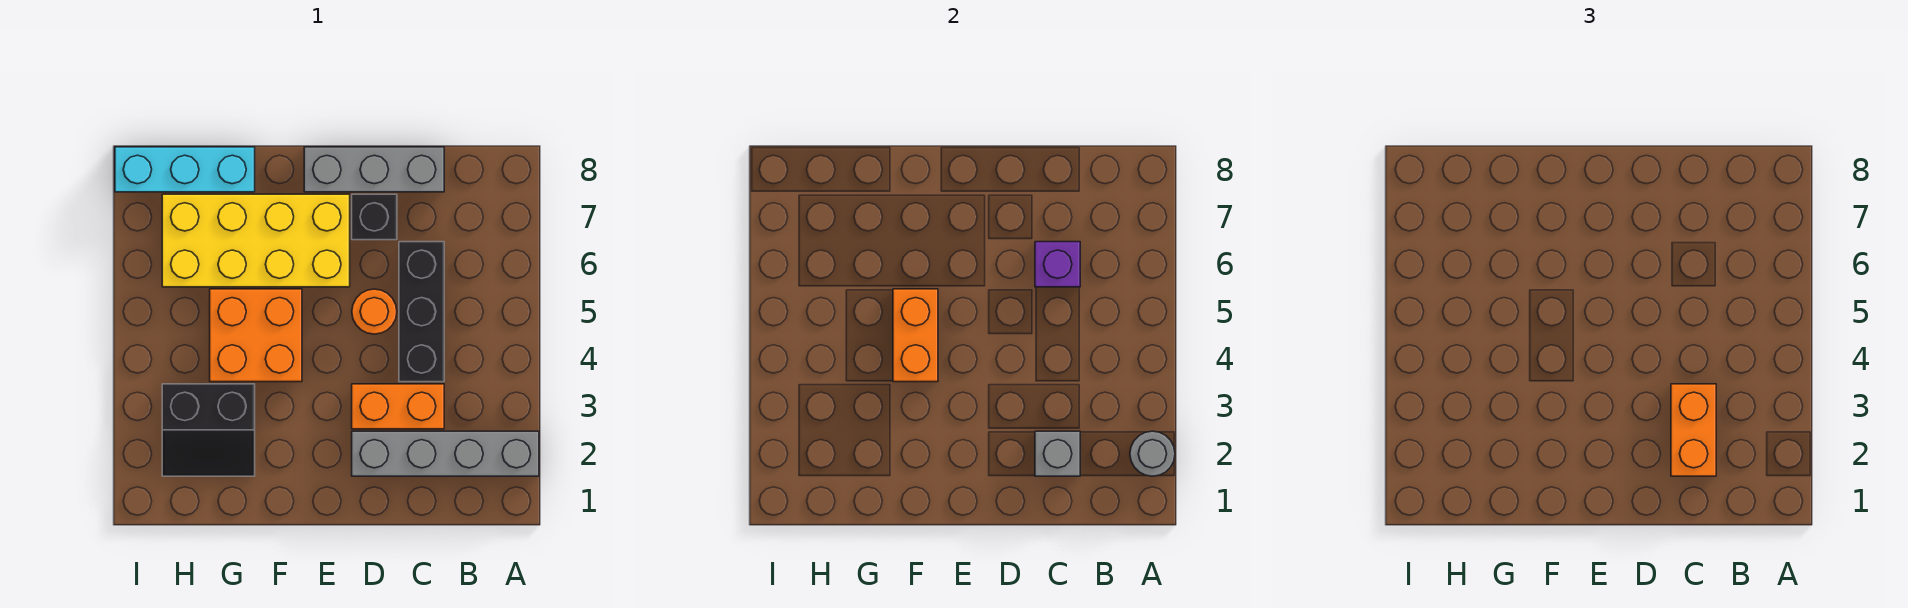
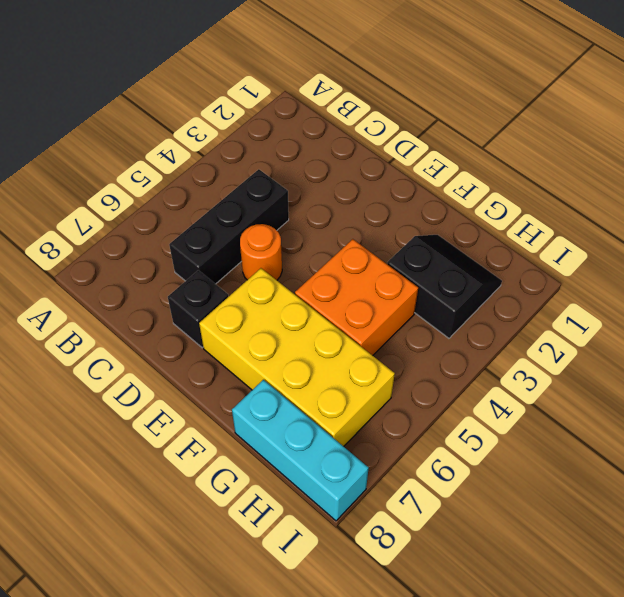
none -> grey brick A2:D2 level 1
none -> orange brick C3:D3 level 1
none -> grey brick C8:E8 level 1

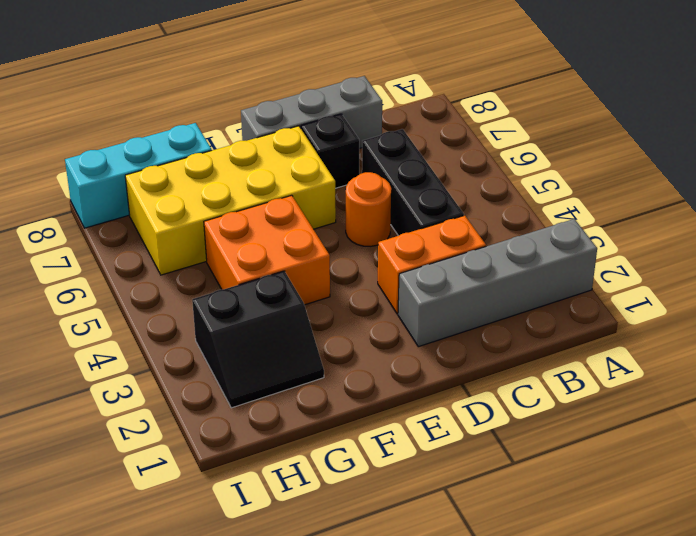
none -> grey round brick A2 level 2
none -> grey brick C2 level 2
none -> purple brick C6 level 2

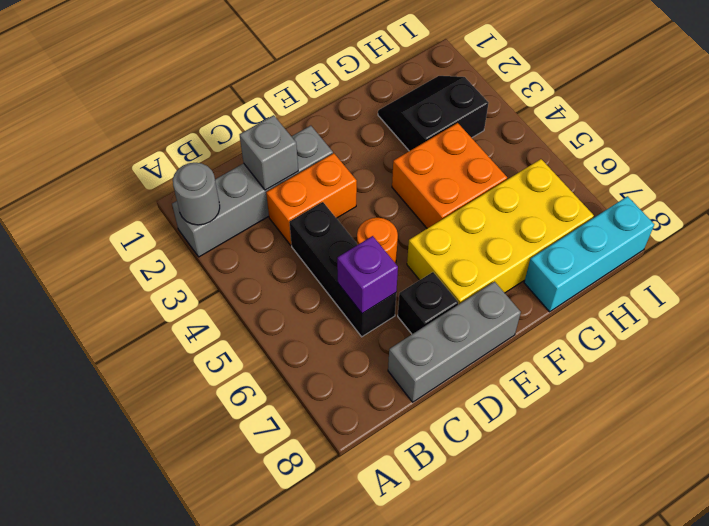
none -> orange brick F4:F5 level 2
none -> orange brick C2:C3 level 3

